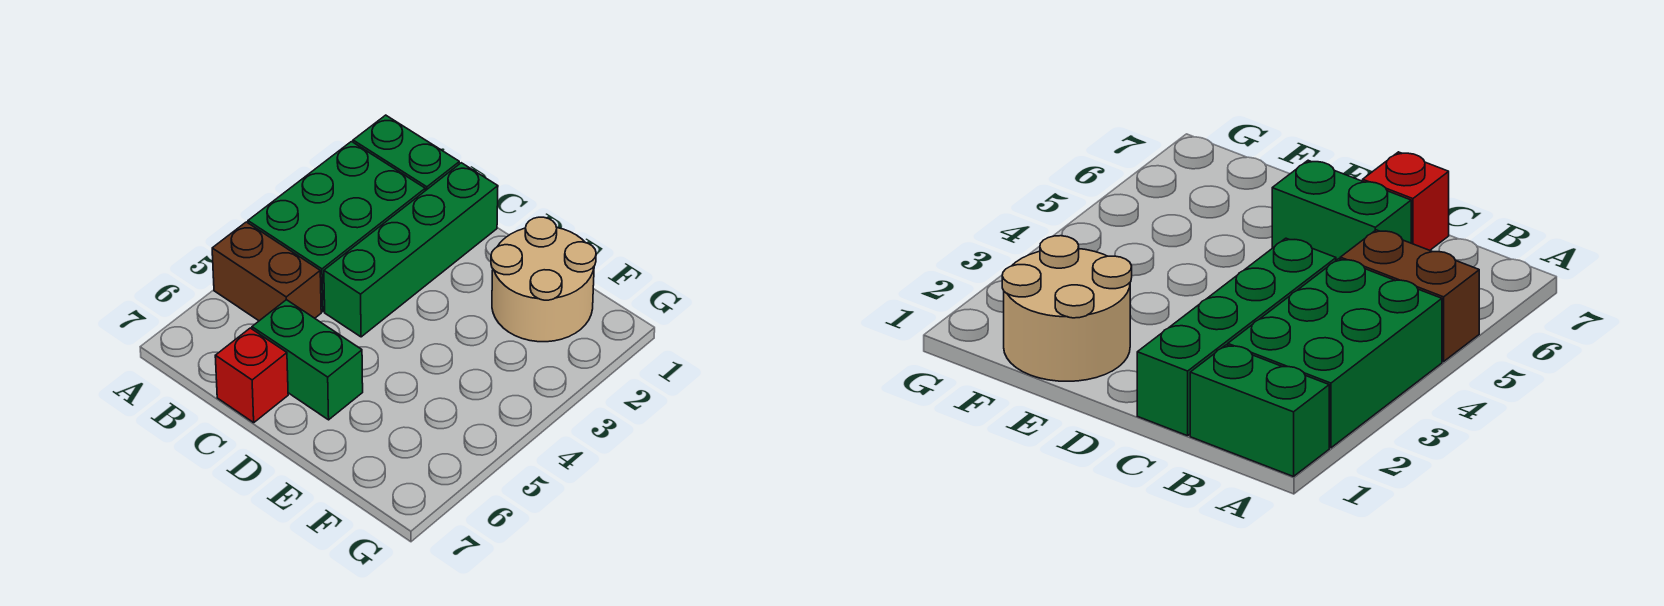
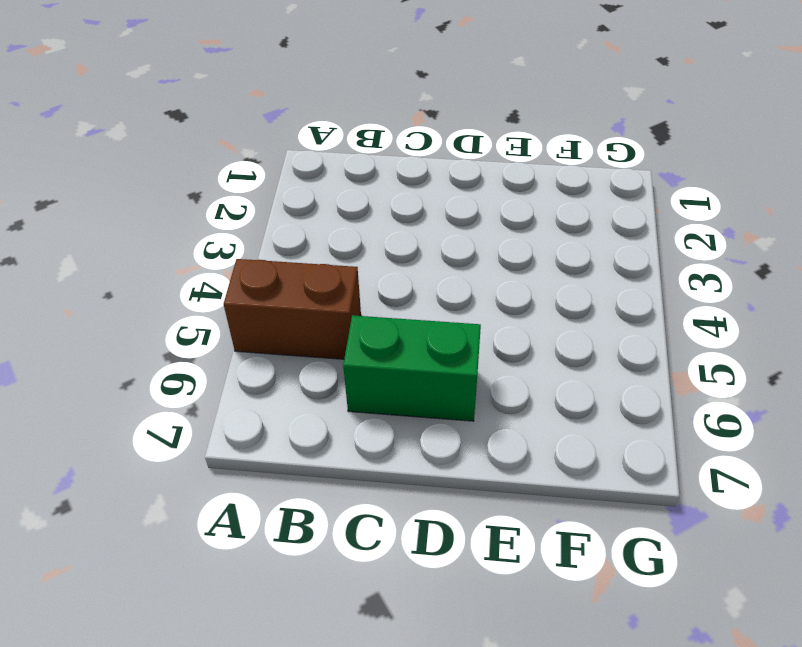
none -> green brick A1:B1 level 1
none -> green brick A2:B4 level 1

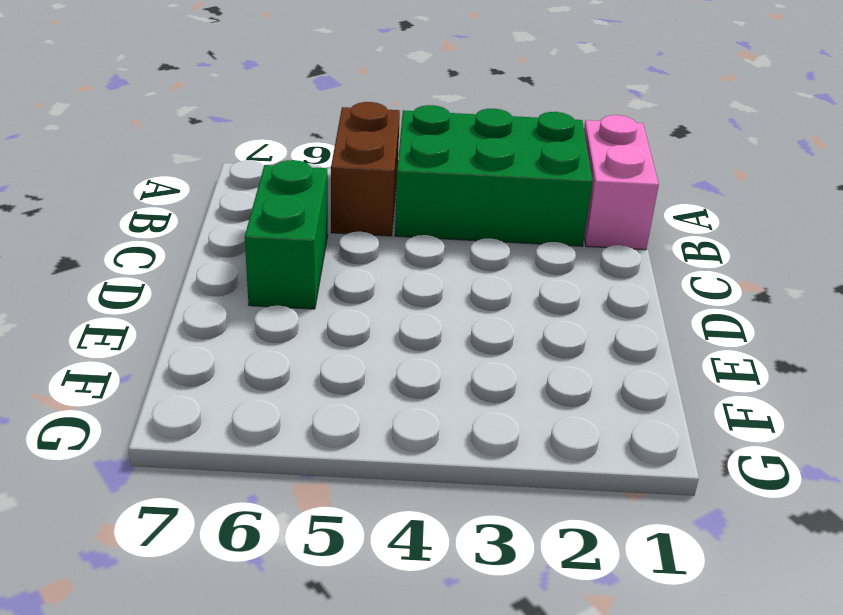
pink brick A1:B1 level 1 -> green brick A1:B1 level 1
none -> green brick C1:C4 level 1
none -> red brick C7 level 1

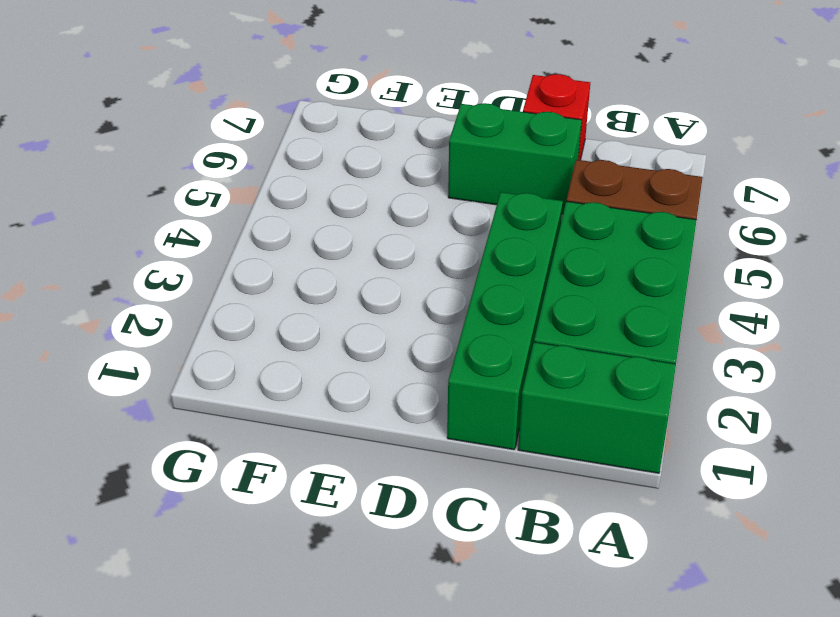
none -> tan round brick E1:F2 level 1

